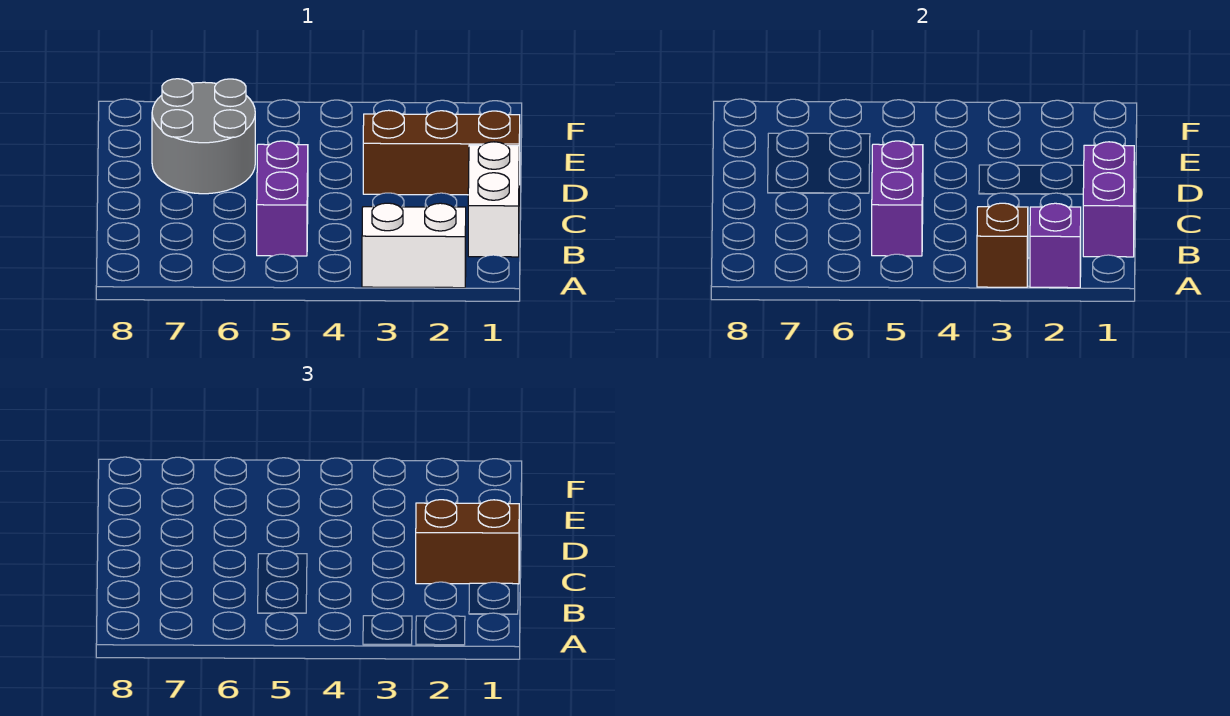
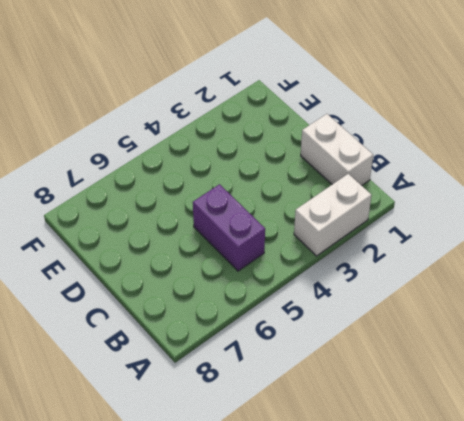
none -> brown brick D1:D3 level 1
none -> grey round brick D6:E7 level 1

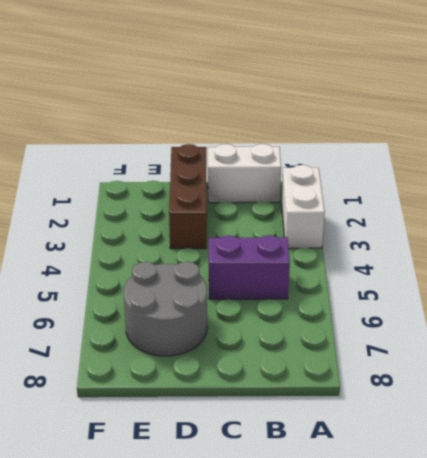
none -> purple brick A2 level 2
none -> brown brick A3 level 2

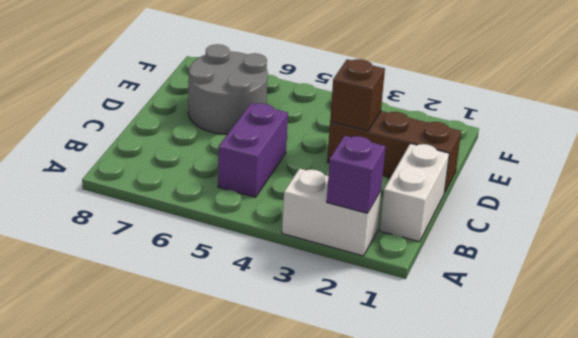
brown brick D3 level 2 -> brown brick A3 level 2
none -> purple brick B1:C1 level 2
none -> purple brick B5:C5 level 2

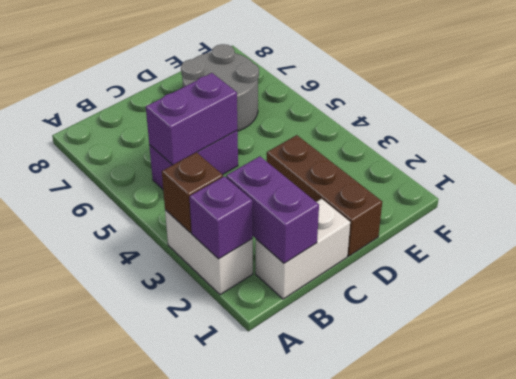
purple brick B1:B2 level 2 -> purple brick B1:C1 level 2
none -> brown brick C1:C2 level 3

